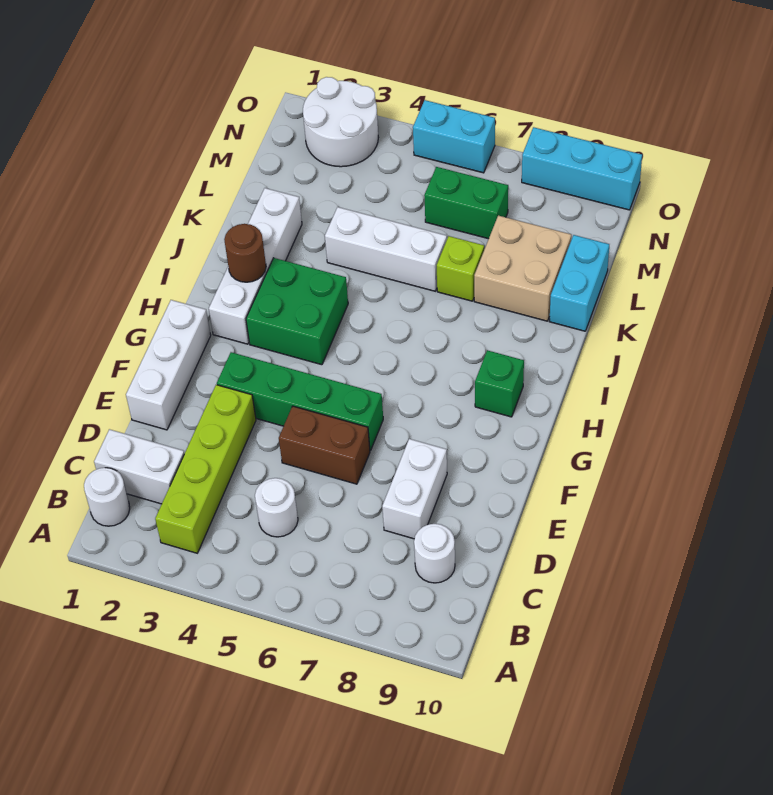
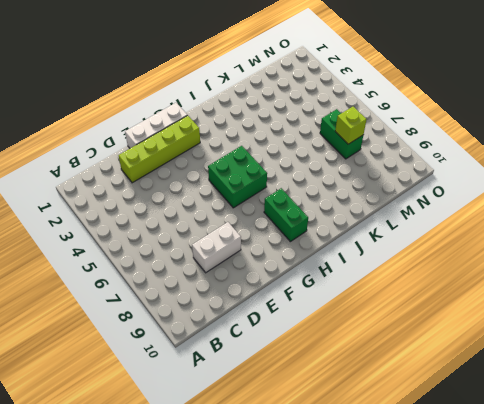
lime brick D2:G2 level 1 -> lime brick B3:E3 level 1
green brick G5:H6 level 1 -> green brick H3:I4 level 1
green brick H8:H9 level 1 -> green brick H9 level 1
lime brick M7 level 2 -> lime brick K7 level 1
none -> white round brick B1 level 1
none -> white brick C1:C2 level 1
none -> white round brick C5 level 1

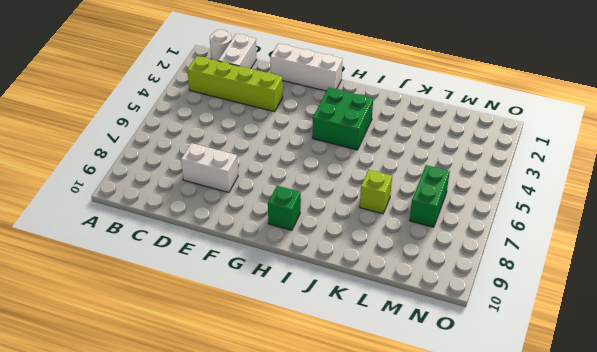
none -> white round brick C5 level 1
none -> white round brick C9 level 1
none -> brown brick E5:E6 level 1

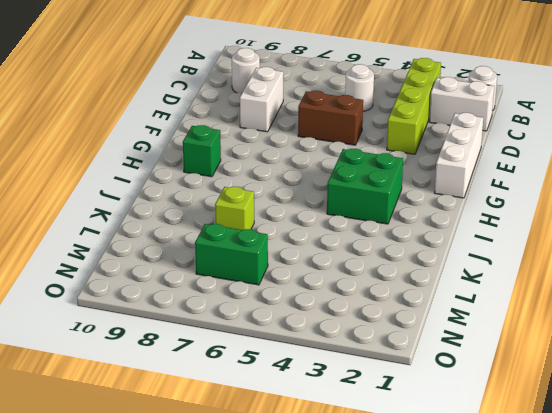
none -> green brick F3:F6 level 1
none -> white brick H2:K2 level 1
none -> white brick K4:K6 level 1

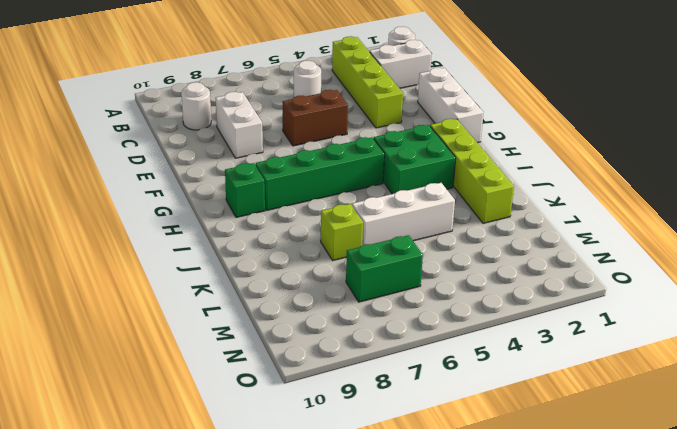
lime brick H2:K2 level 1 -> white brick H2:K2 level 1
green brick H5:H8 level 1 -> green brick F3:F6 level 1
none -> tan brick K8:L9 level 1
none -> cyan brick K10:L10 level 1
none -> white round brick N2:O3 level 1

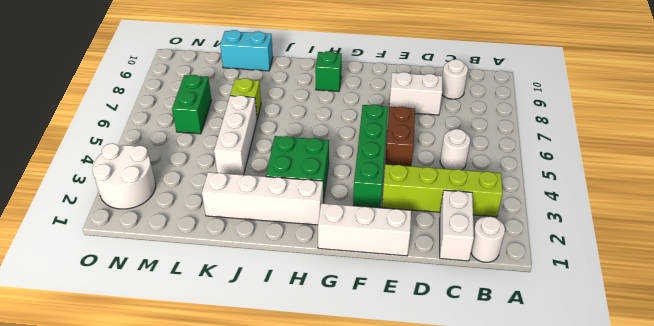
none -> tan brick K8:L9 level 1
none -> cyan brick O5:O6 level 1
none -> cyan brick O8:O10 level 1

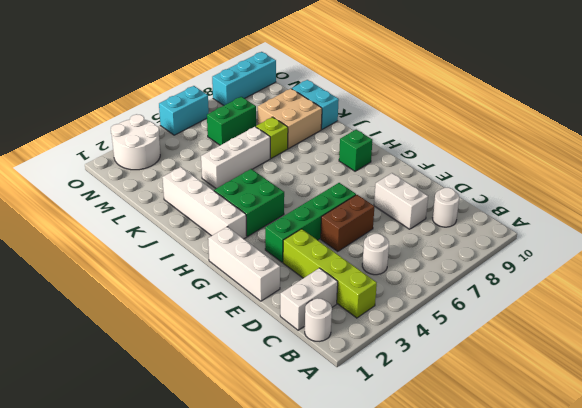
none -> brown round brick I2 level 2

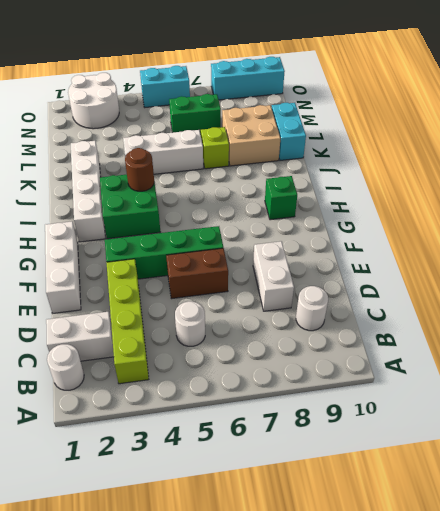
brown round brick I4 level 2 -> brown round brick I2 level 2

